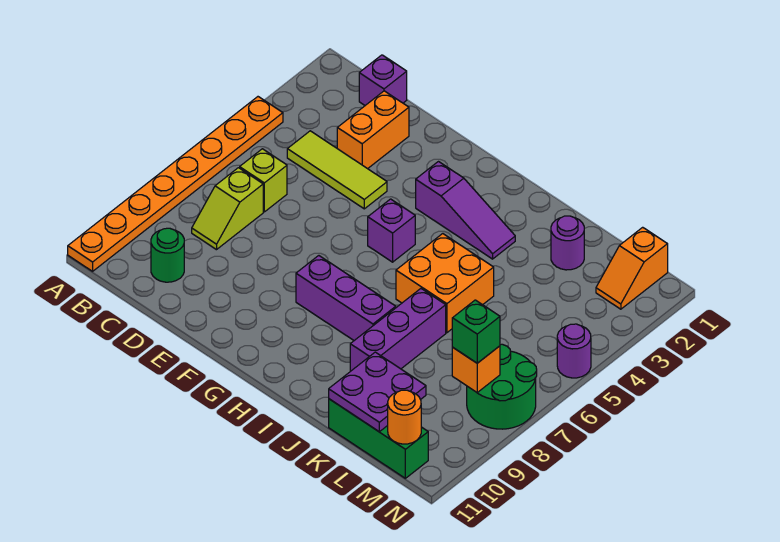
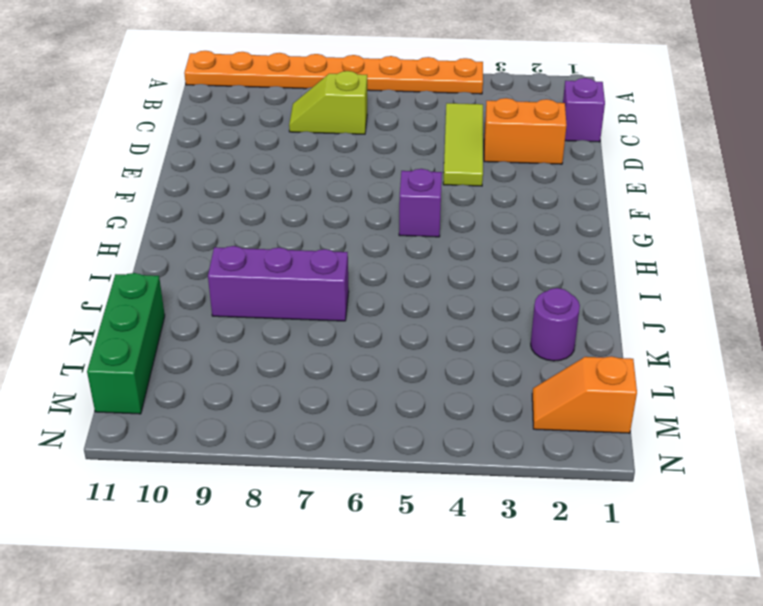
none -> lime brick C6 level 1
none -> green round brick C10 level 1
none -> purple slope G3:I3 level 1 top G

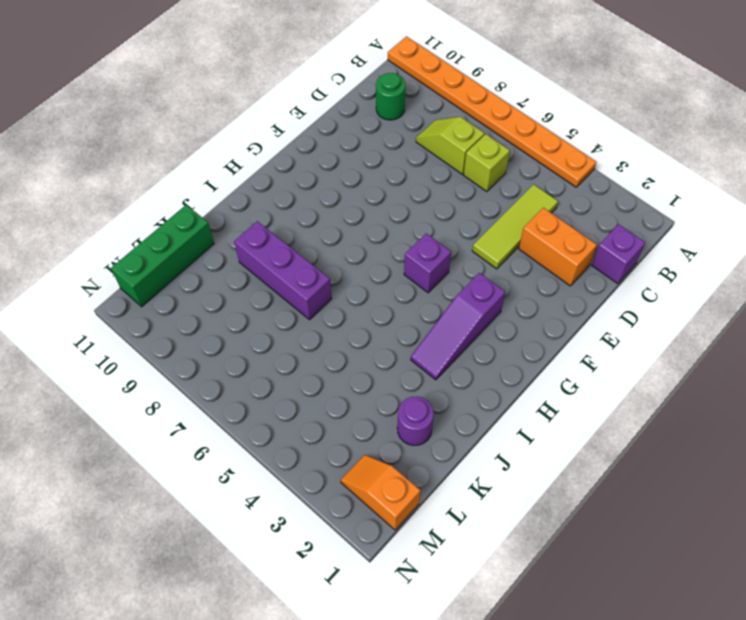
none -> purple brick G8:I8 level 1
none -> orange brick I5:J6 level 1
none -> green round brick M7:N8 level 1

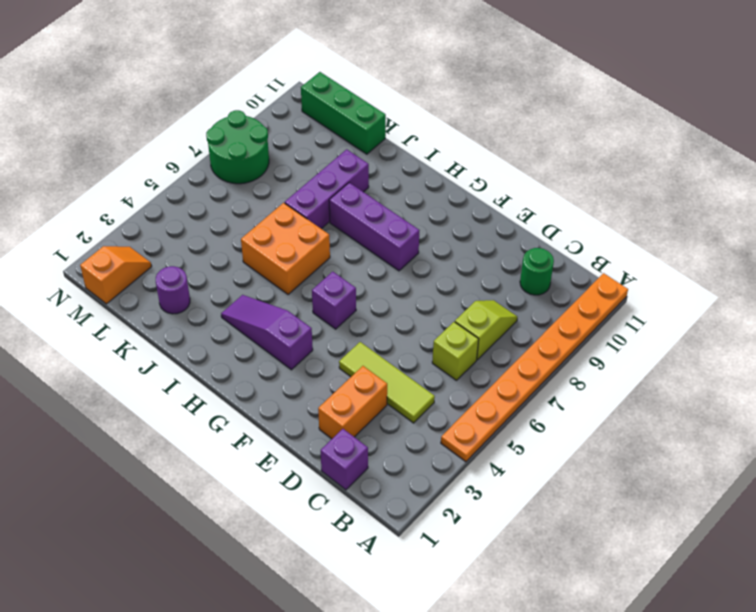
none -> purple round brick N5 level 1
none -> purple plate K10:L11 level 2
none -> orange brick M8 level 2

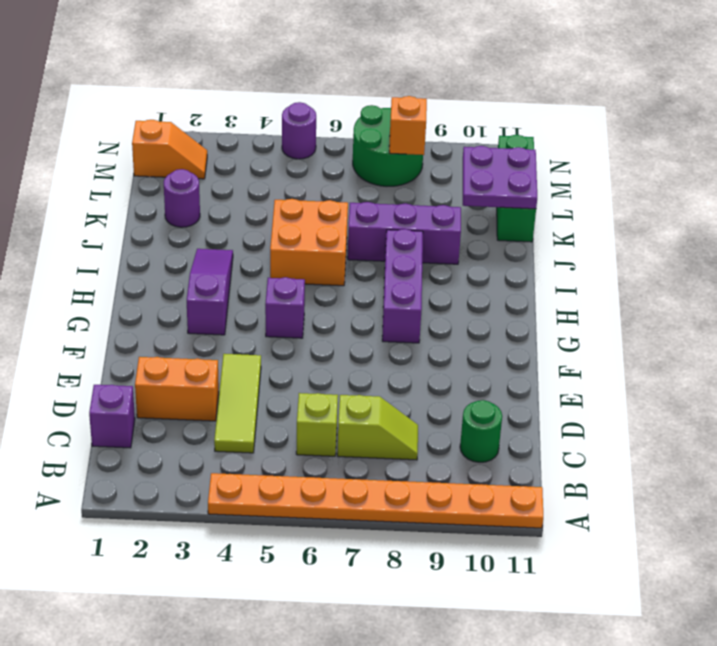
none -> orange round brick M11 level 2
none -> green brick M8 level 3

